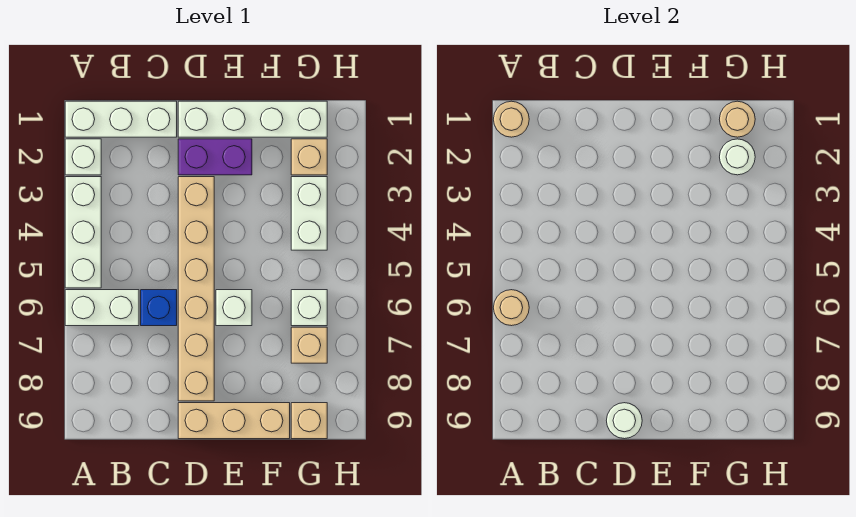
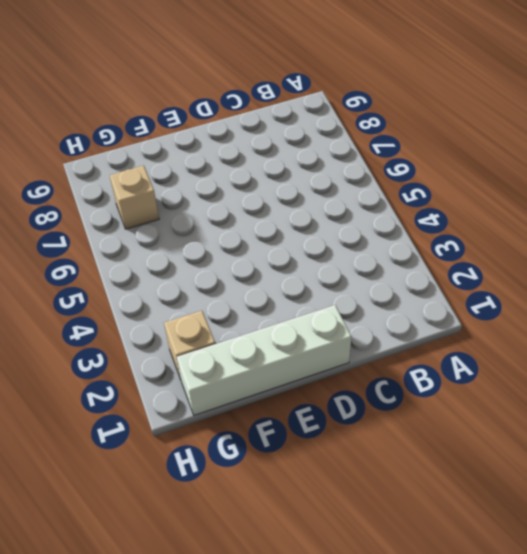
none -> white brick A1:C1 level 1
none -> white brick A2 level 1
none -> white brick A3:A5 level 1

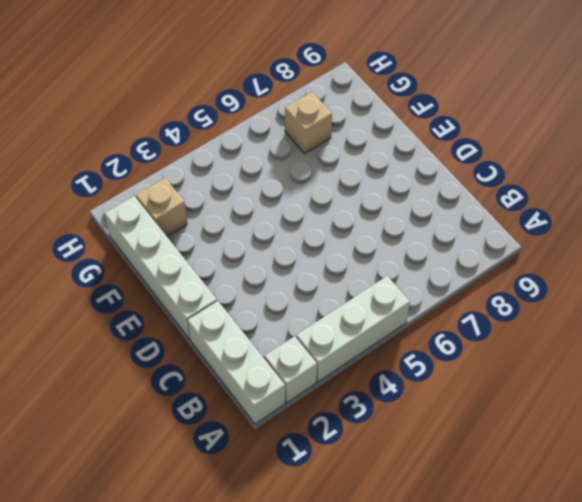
none -> white brick A6:B6 level 1
none -> blue brick C6 level 1
none -> purple brick D2:E2 level 1

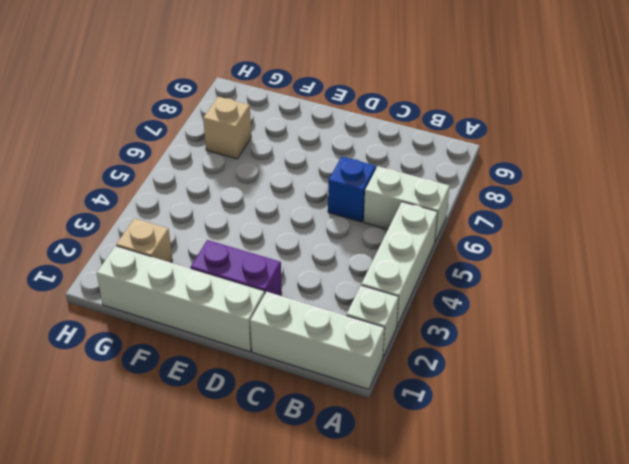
none -> tan brick D3:D8 level 1
none -> tan brick D9:F9 level 1
none -> white brick E6 level 1

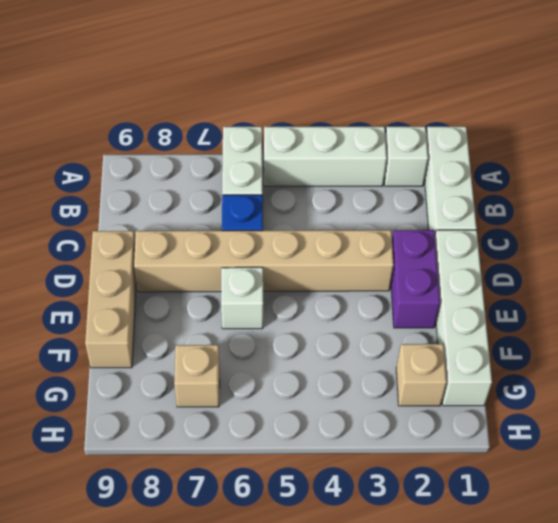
none -> white brick G3:G4 level 1
none -> white brick G6 level 1
none -> tan brick G9 level 1

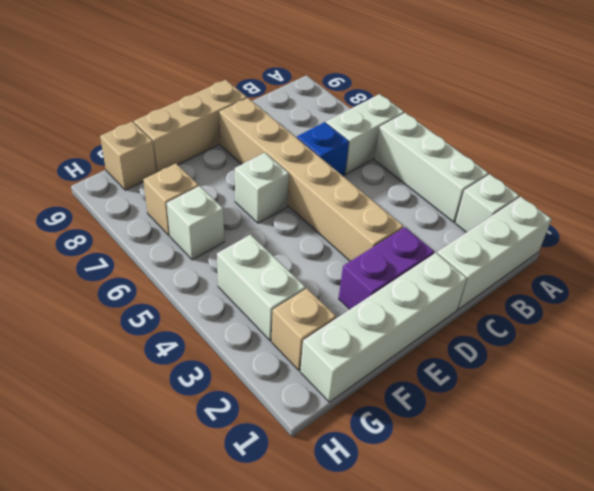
none -> tan round brick A1 level 2
none -> tan round brick A6 level 2
none -> white round brick D9 level 2

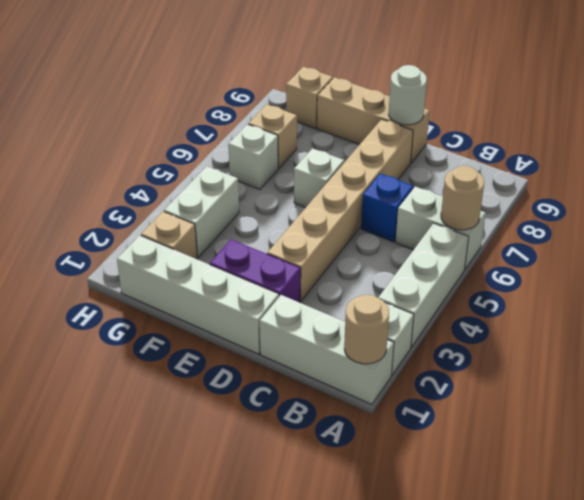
none -> tan round brick G1 level 2
none -> white round brick G2 level 2

